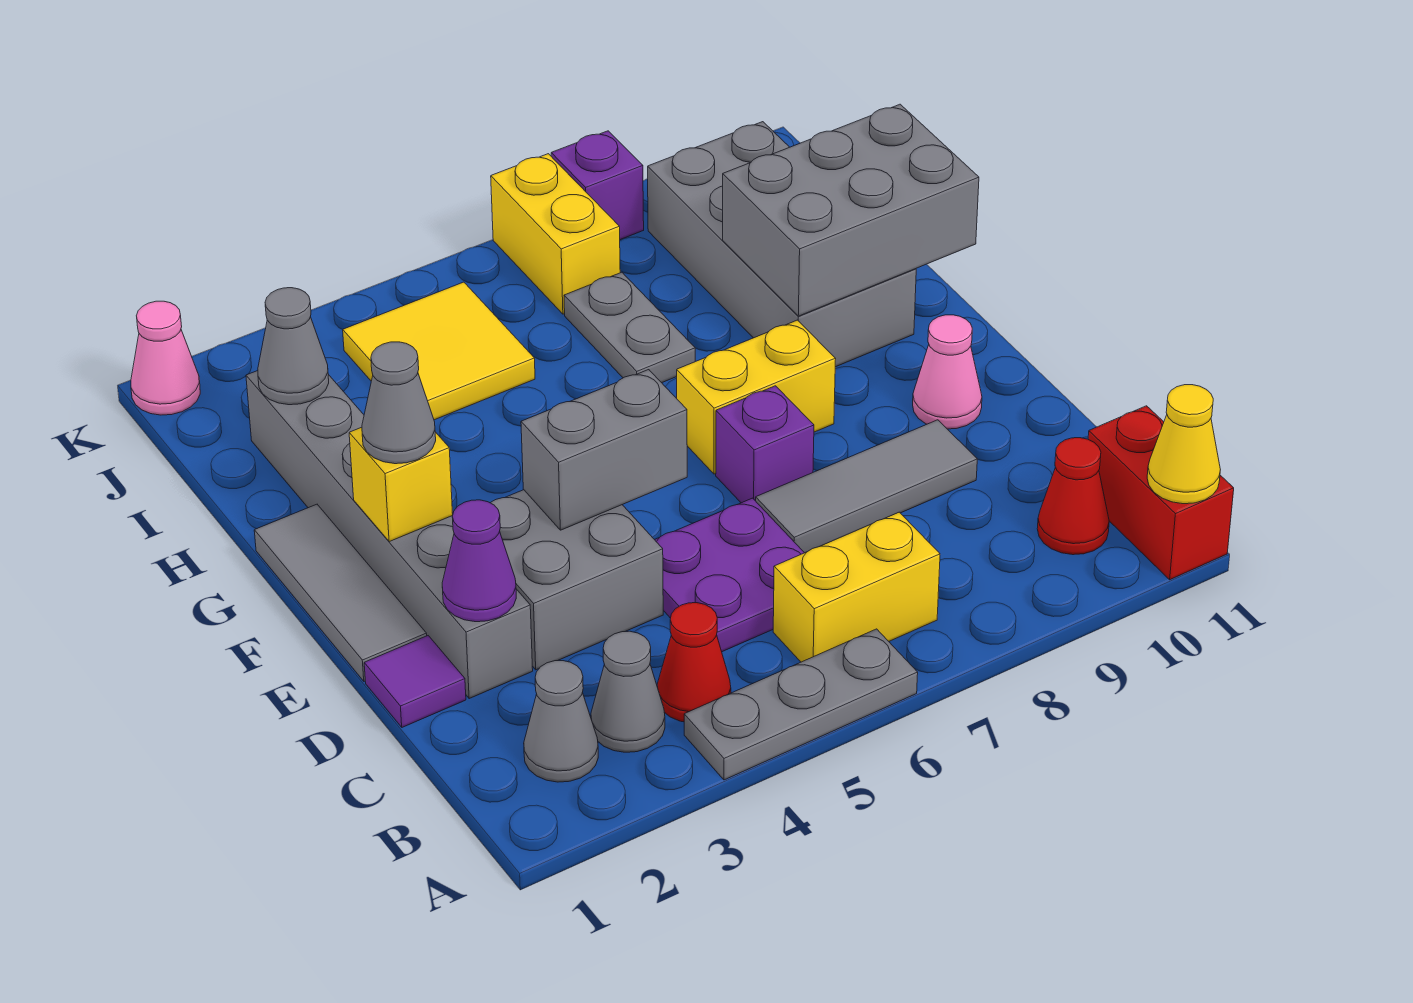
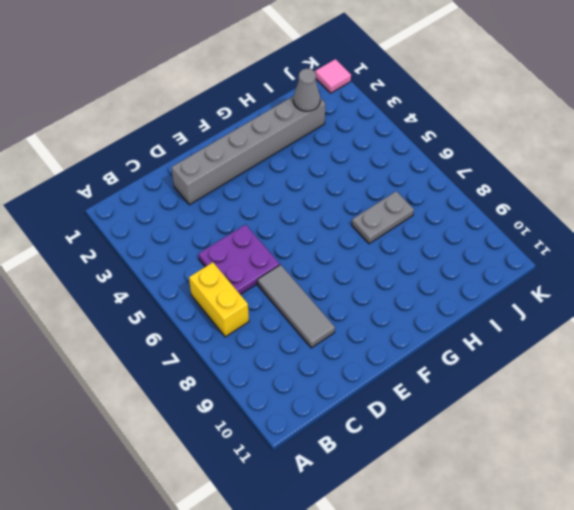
pink tile K1 level 1 -> pink cone K1 level 1
none -> grey plate A4:A6 level 1
none -> red brick A11:B11 level 1
none -> grey cone B2 level 1

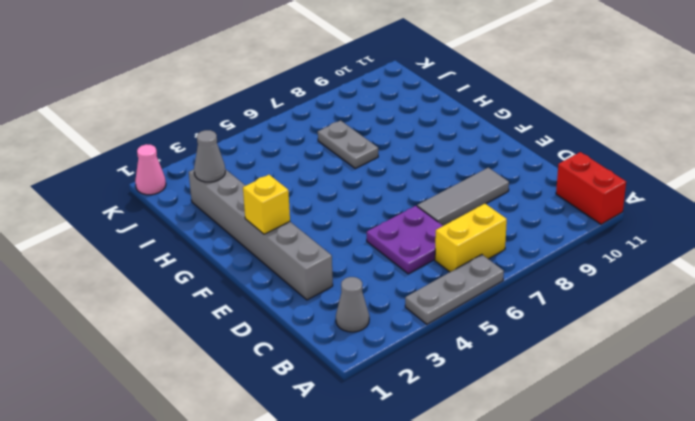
none -> grey cone B3 level 1
none -> red cone B4 level 1
none -> red cone B10 level 1

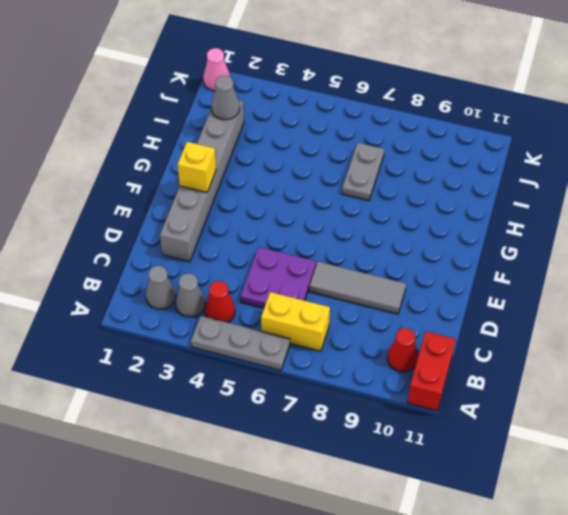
none -> purple tile D1 level 1
none -> grey brick D3:E4 level 1
none -> grey tile E1:G1 level 1

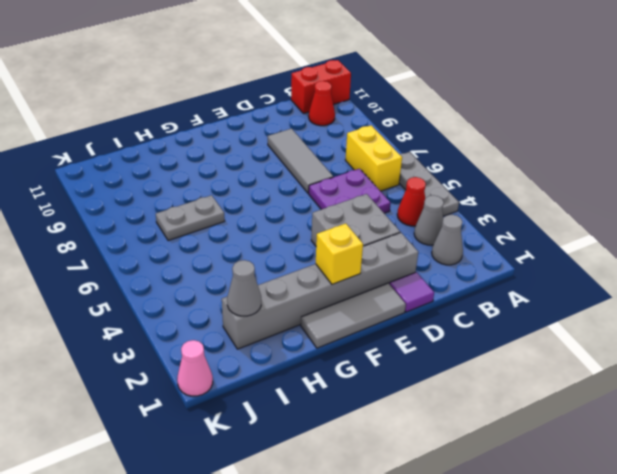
none -> purple brick E7 level 1
none -> pink cone E10 level 1
none -> yellow brick F7:F8 level 1

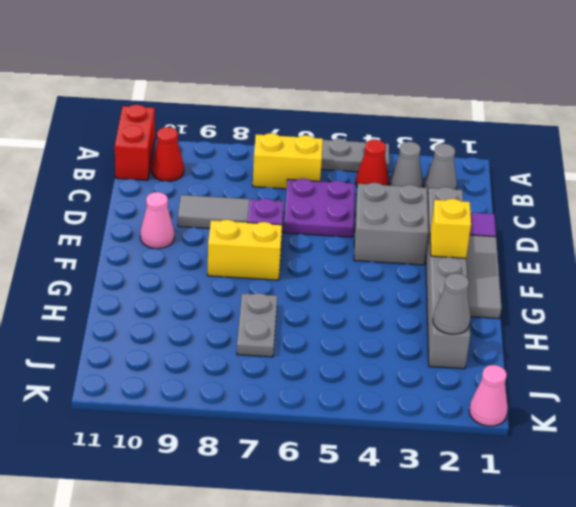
none -> grey brick G9:J10 level 1
none -> yellow tile I4:J5 level 1
none -> yellow brick J7:K7 level 1

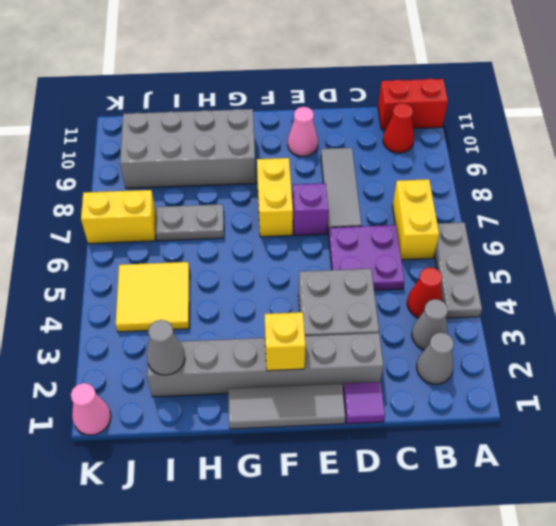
none -> purple brick K8 level 1
none -> yellow cone A11 level 2
none -> purple cone D2 level 2

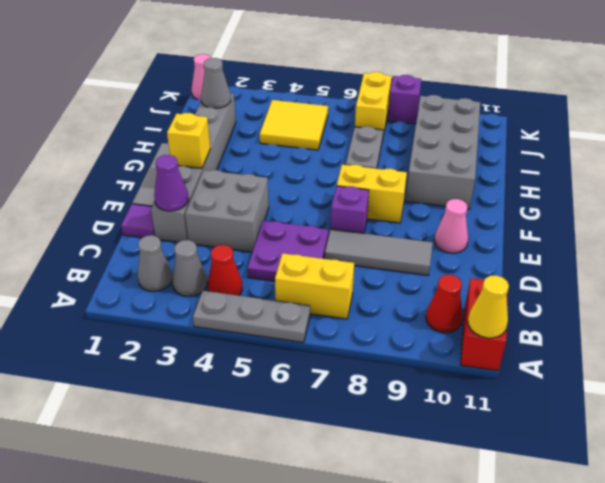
none -> grey brick E4:E5 level 2
none -> grey brick G9:H11 level 2
none -> grey cone F2 level 3

